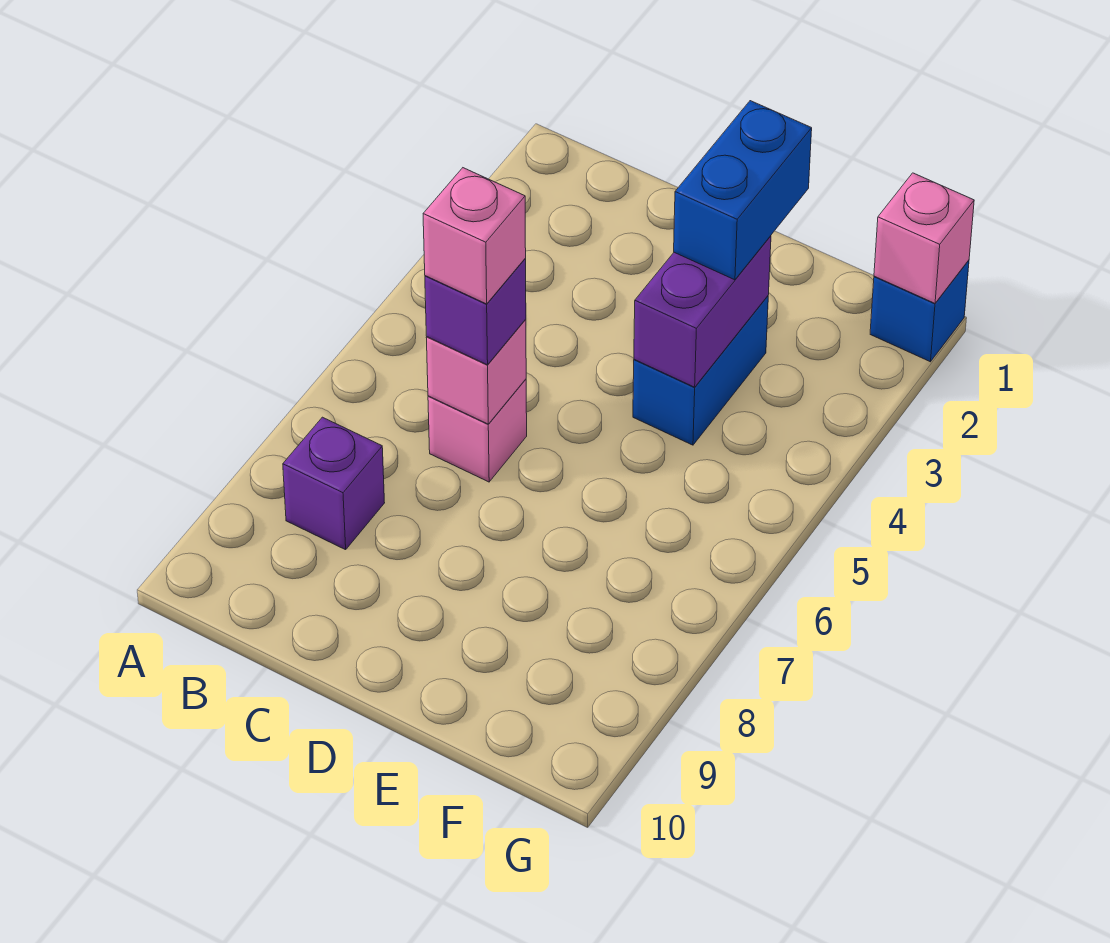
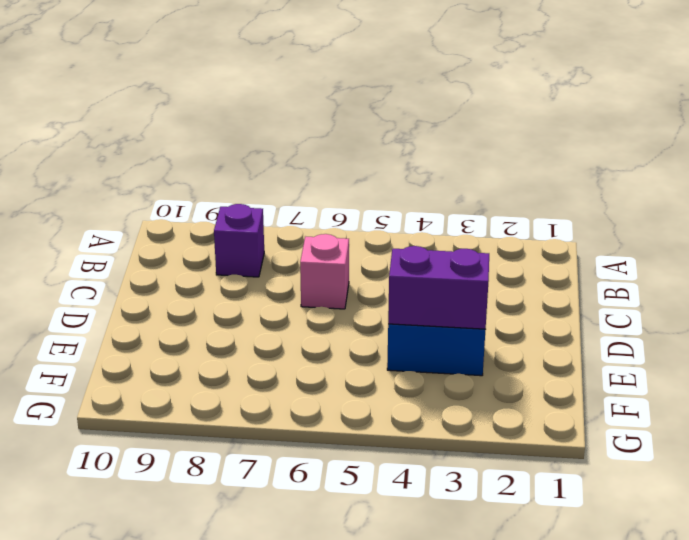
none -> blue brick G1 level 1
none -> pink brick C6 level 2

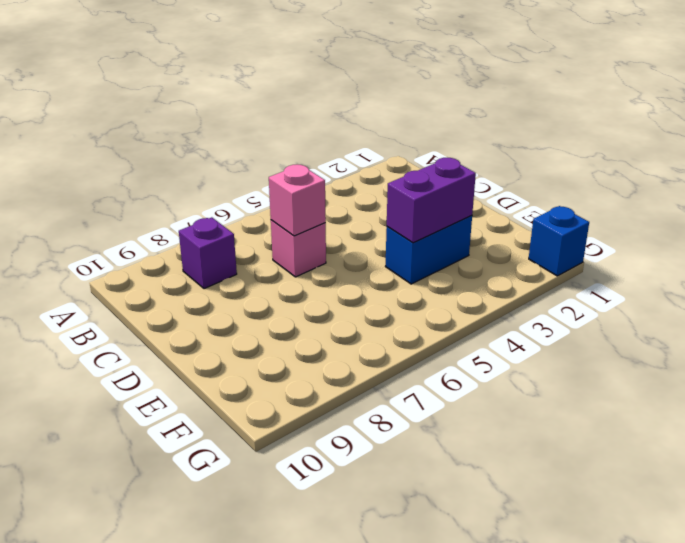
none -> pink brick G1 level 2
none -> purple brick C6 level 3

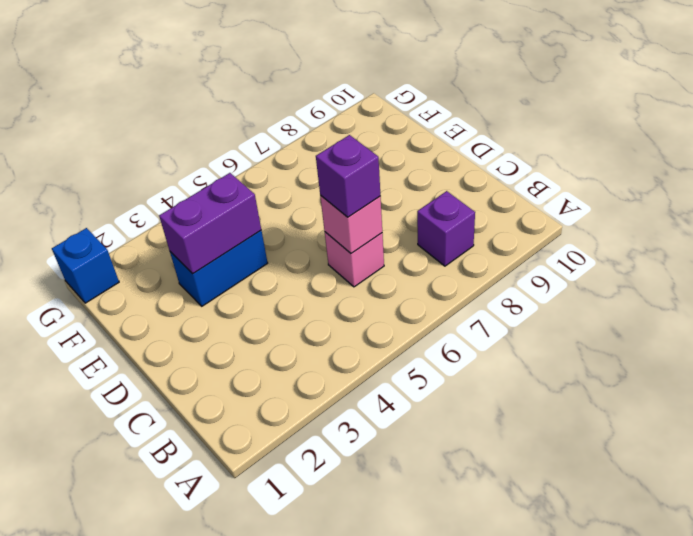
none -> pink brick G1 level 2
none -> blue brick E2:E3 level 3

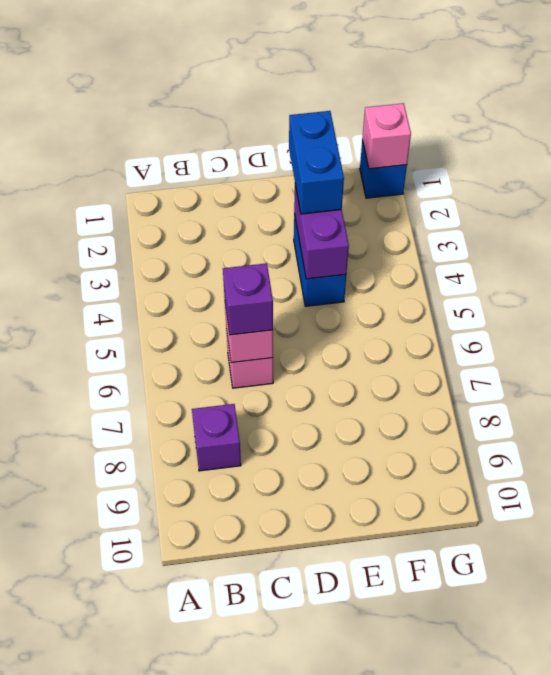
none -> pink brick C6 level 4

